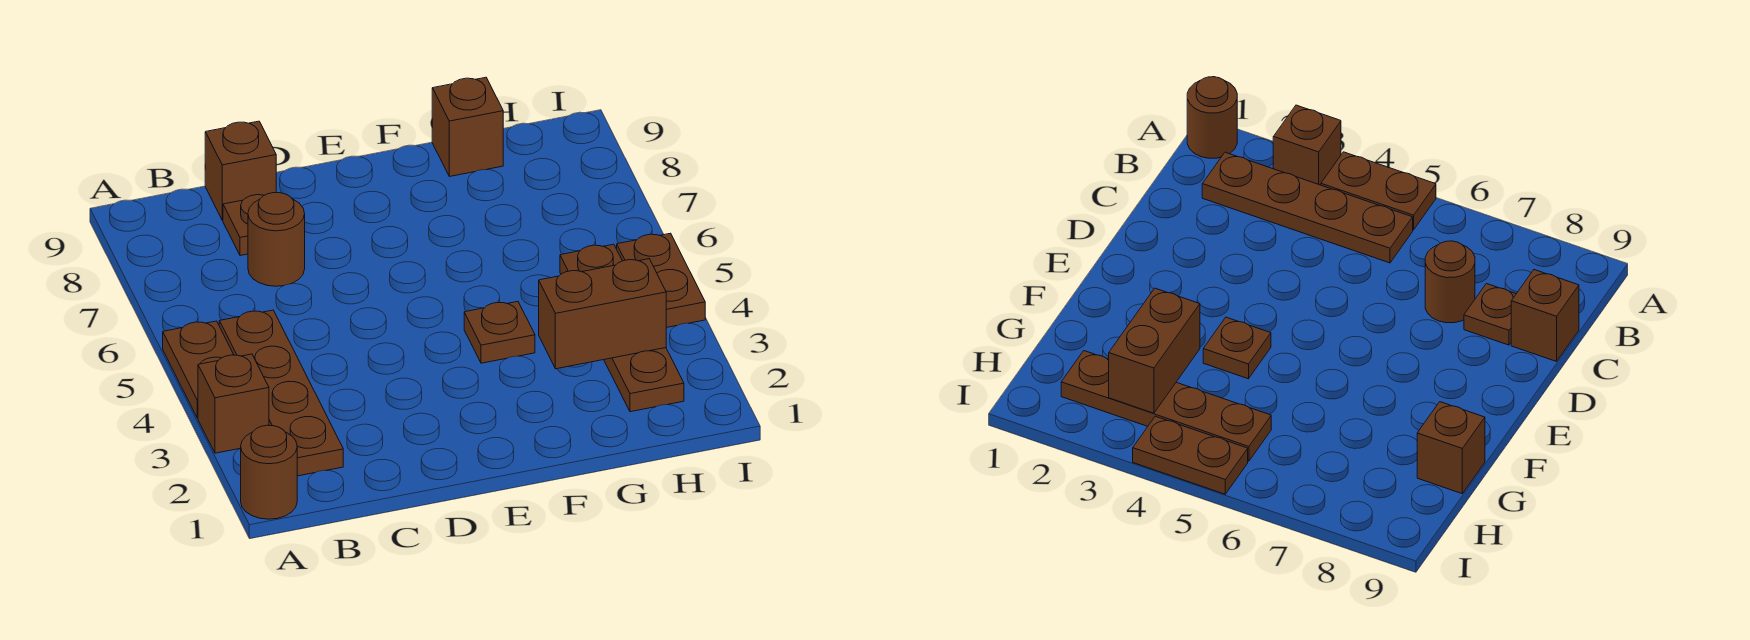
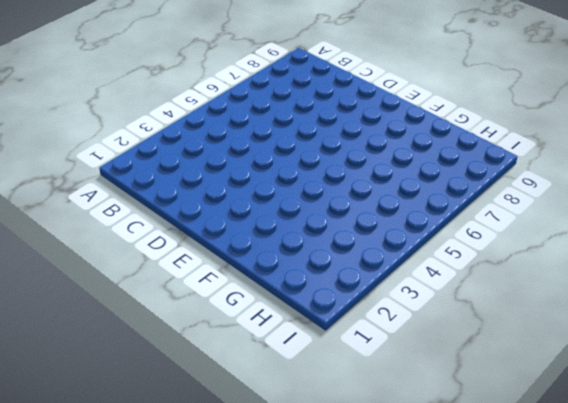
none -> brown round brick A1 level 1
none -> brown brick A3 level 1
none -> brown plate A4:A5 level 1

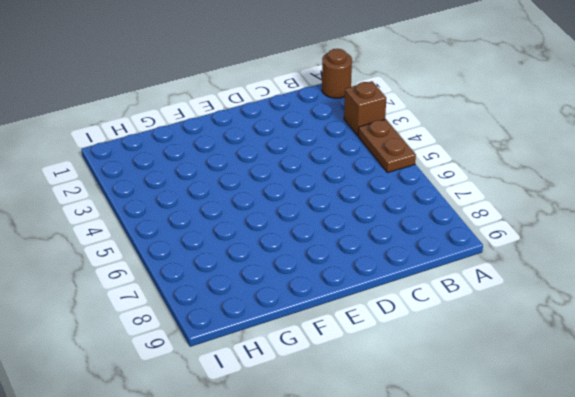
none -> brown plate B2:B5 level 1
none -> brown round brick C7 level 1
none -> brown plate C8 level 1

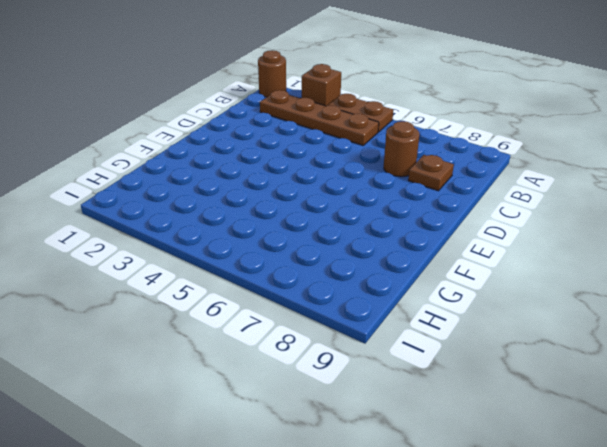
none -> brown brick C9 level 1
none -> brown plate F4 level 1
none -> brown brick G9 level 1

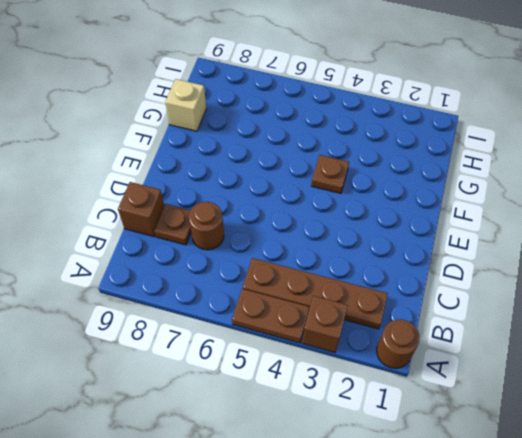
tan brick G9 level 1 -> brown brick G9 level 1
none -> brown plate H2:H5 level 1
none -> brown plate I4:I5 level 1
none -> brown brick G3:H3 level 2

